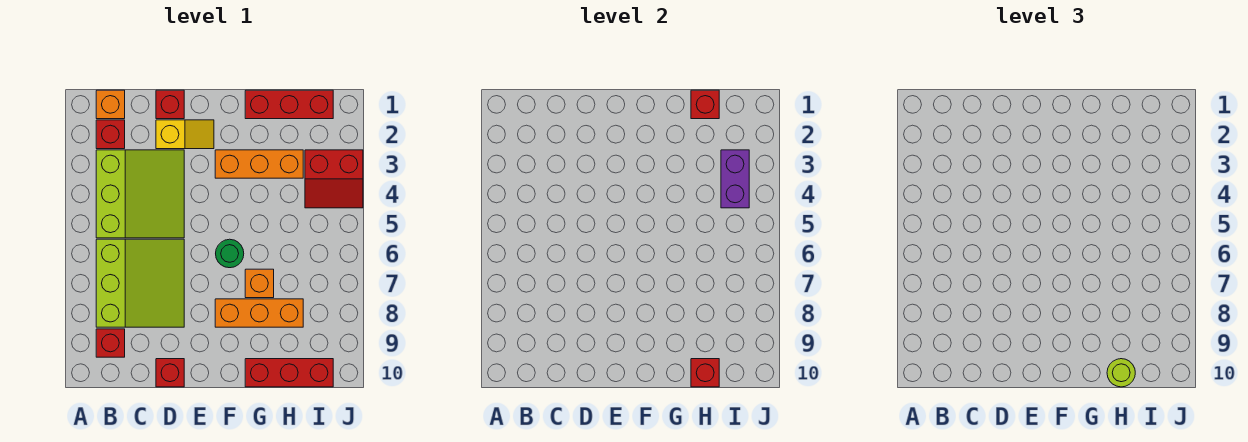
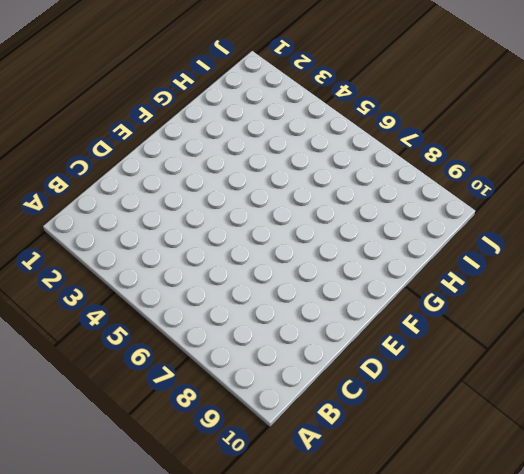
none -> orange brick B1 level 1
none -> red brick B2 level 1
none -> lime slope B3:D5 level 1 top B

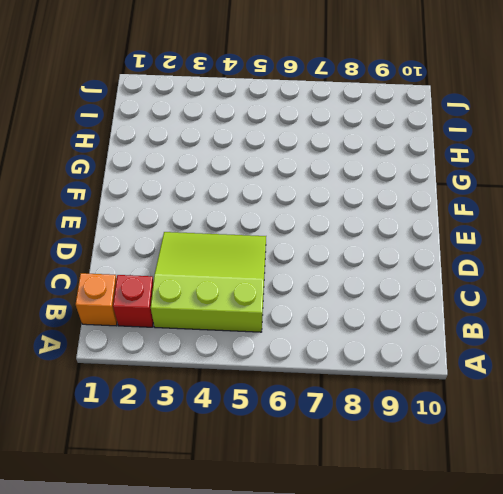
none -> lime slope B6:D8 level 1 top B
none -> red brick B9 level 1
none -> red brick D1 level 1

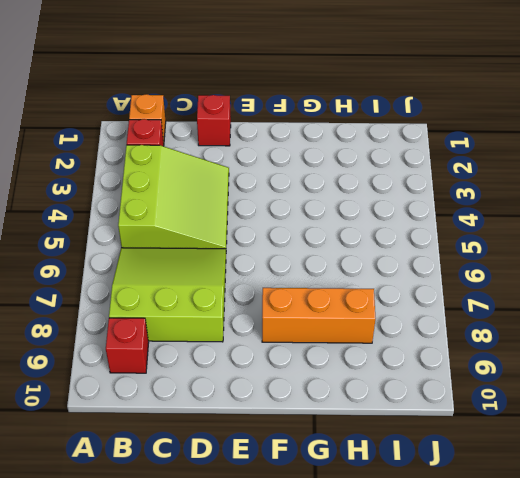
lime slope B6:D8 level 1 top 8 -> lime slope B6:D8 level 1 top B
none -> yellow slope D2:E2 level 1 top D
none -> red brick D10 level 1
none -> orange brick F3:H3 level 1

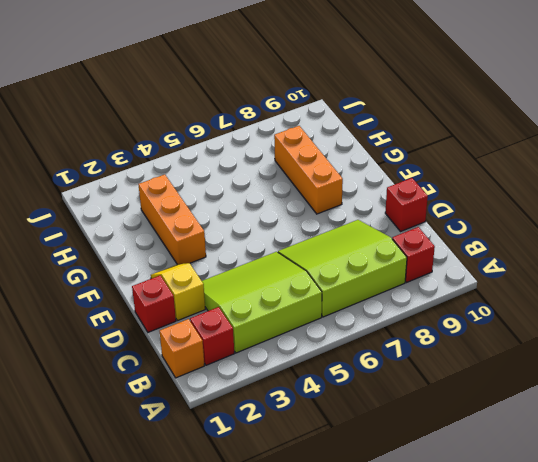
none -> green round brick F6 level 1
none -> red brick G1:I1 level 1
none -> orange brick G7 level 1

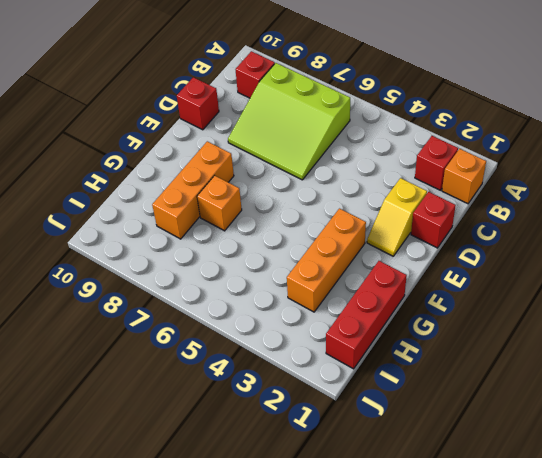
none -> lime slope B3:D5 level 1 top B
none -> green round brick F6 level 1
none -> red brick G10:I10 level 1

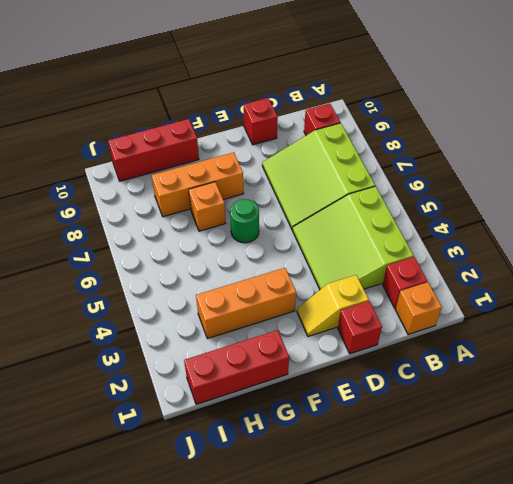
none -> red slope I3:J4 level 1 top 3
none -> red brick H1 level 2
none -> red brick H10 level 2

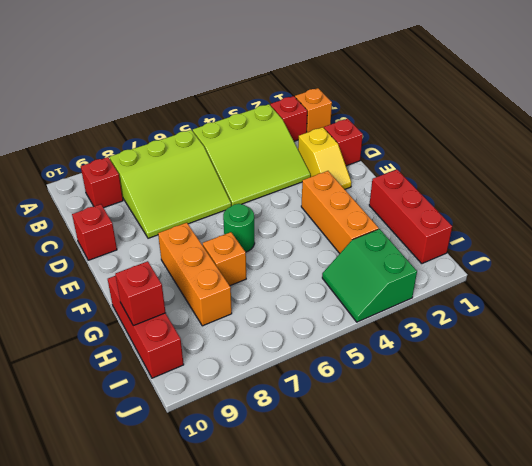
green slope I3:J4 level 1 top 3 -> red slope I3:J4 level 1 top 3
none -> red brick H1 level 2
none -> purple brick I3:I4 level 2
none -> lime round brick H10 level 3

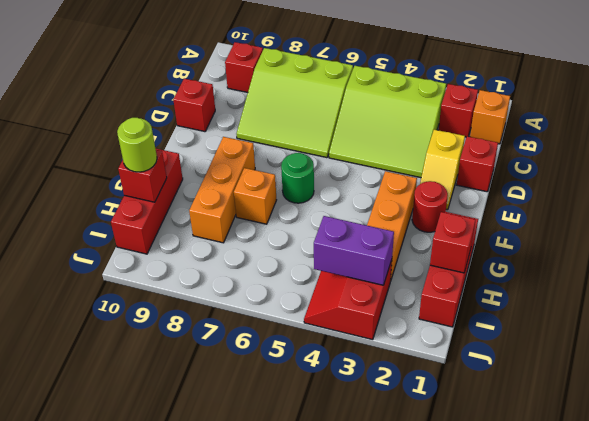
red round brick F2 level 1 -> none

